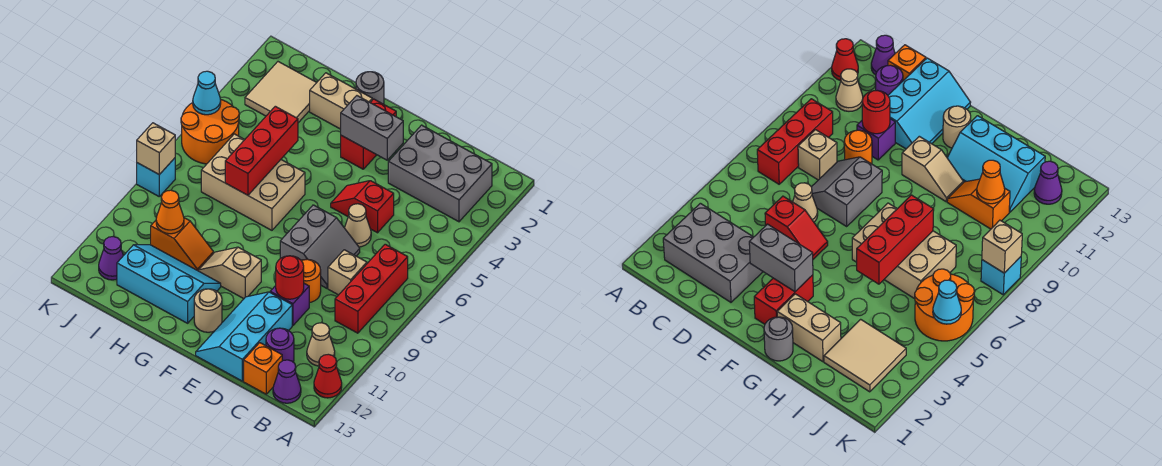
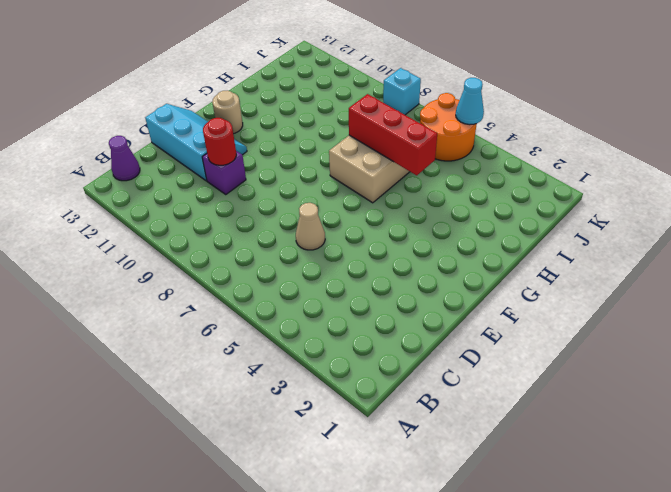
none -> red cone A12 level 1
none -> grey brick B2:D3 level 1
none -> red brick B7:B9 level 1
none -> tan cone B11 level 1

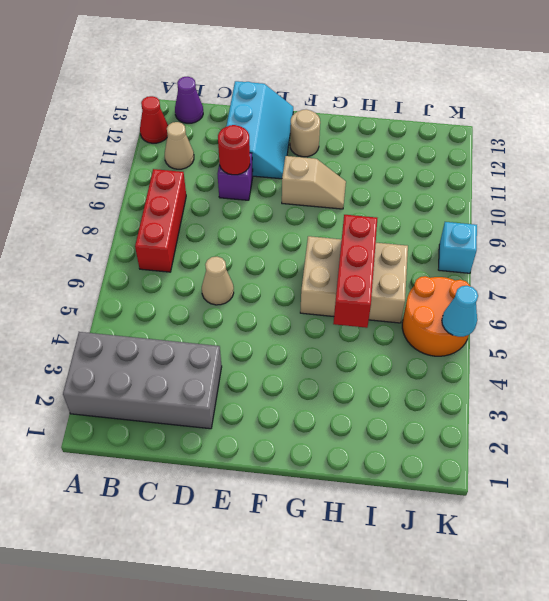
grey brick A2:D3 level 1 -> grey brick B2:D3 level 1
none -> tan brick C8 level 1
none -> purple round brick C12 level 1
none -> orange brick C13 level 1
none -> red slope D5:E5 level 1 top D

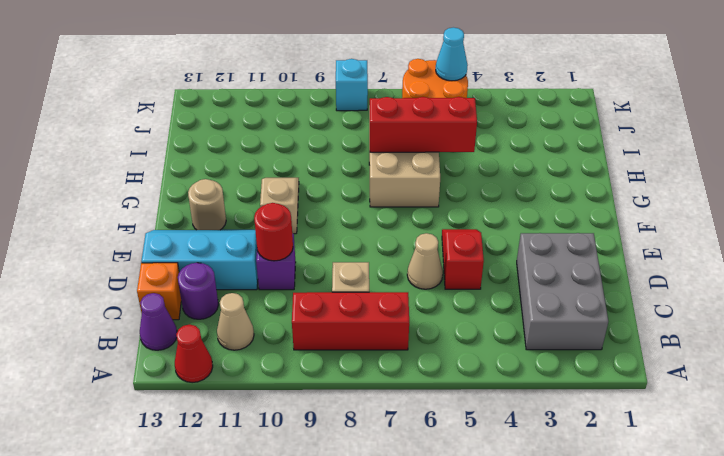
none -> grey slope D7:E8 level 1 top E
none -> orange round brick D9 level 1
none -> red brick F2:F3 level 1
none -> grey round brick G1 level 1

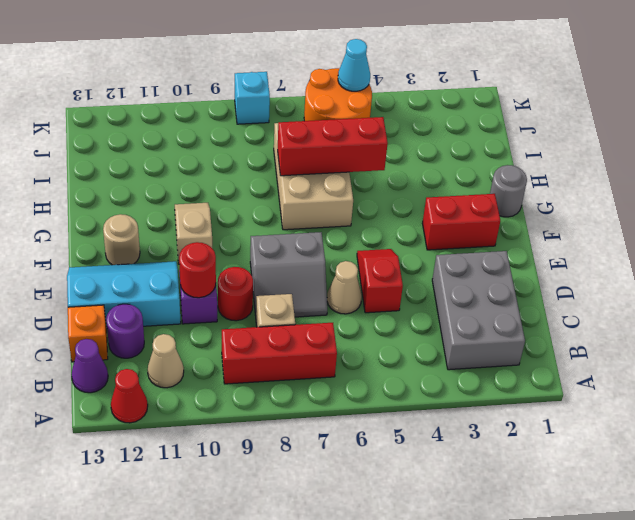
red round brick D9 level 1 -> orange round brick D9 level 1
none -> tan brick G2:H2 level 1
none -> cyan slope G11:I12 level 1 top 12
none -> orange slope H10:I10 level 1 top I
none -> tan tile I2:J3 level 1

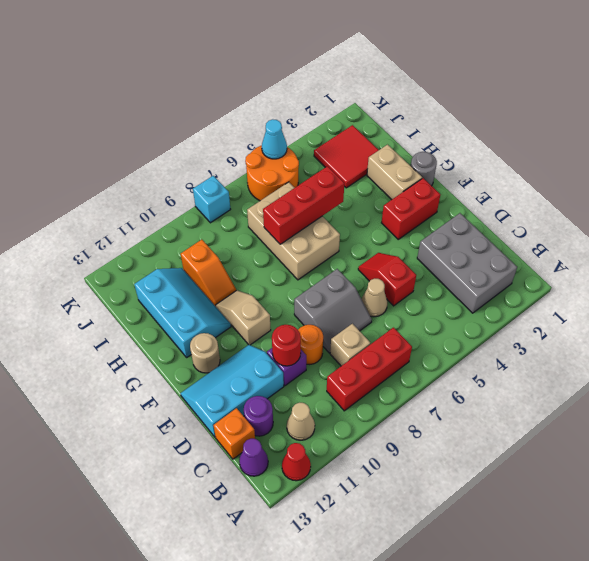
red tile I2:J3 level 1 -> tan tile I2:J3 level 1
none -> purple cone J12 level 1
none -> grey brick E3:F3 level 2
none -> orange cone I10 level 2
none -> tan brick K8 level 2

